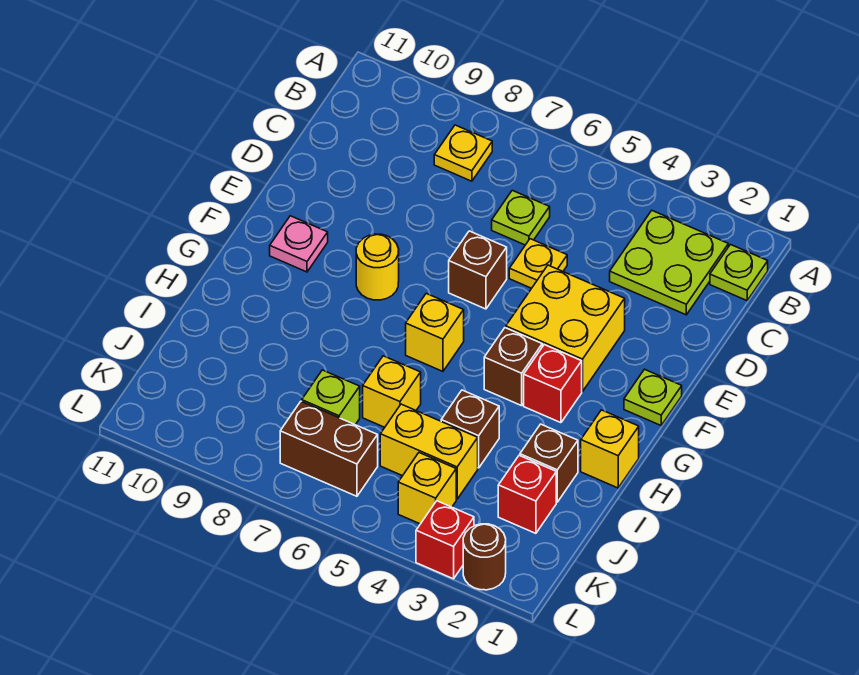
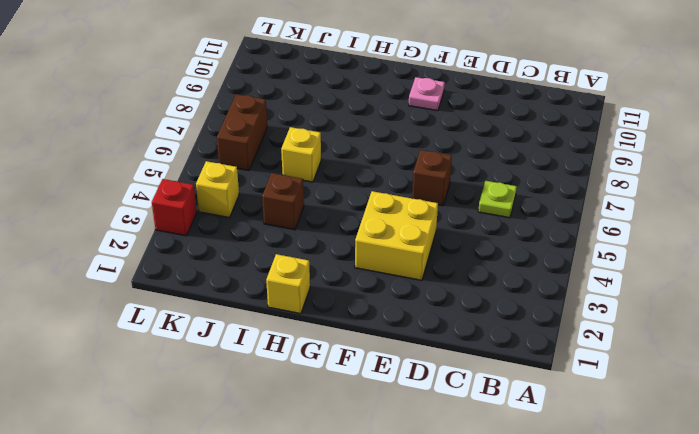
none -> lime plate B1 level 1
none -> lime plate B2:C3 level 1
none -> yellow plate B8 level 1

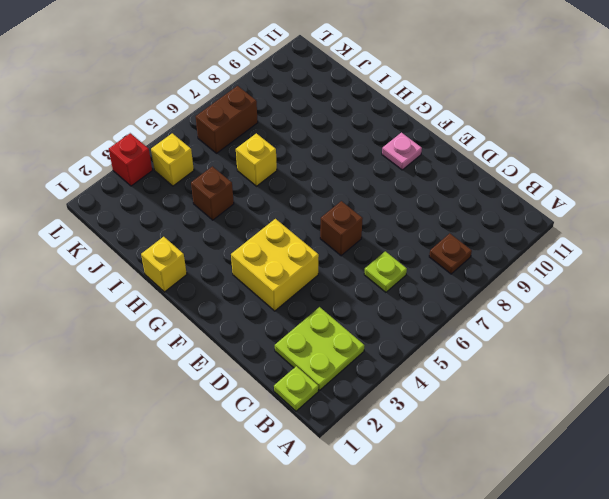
brown plate B8 level 1 -> yellow plate B8 level 1
none -> yellow plate D5 level 1
none -> lime plate F1 level 1
none -> yellow round brick F8 level 1

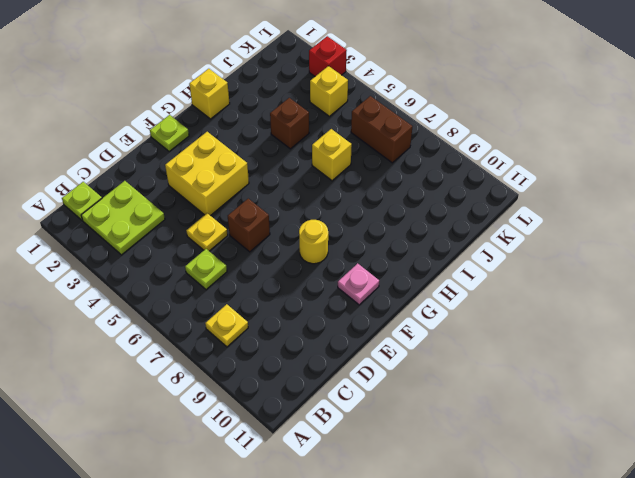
none -> red brick G3 level 1
none -> brown brick G4 level 1
none -> yellow brick G6 level 1

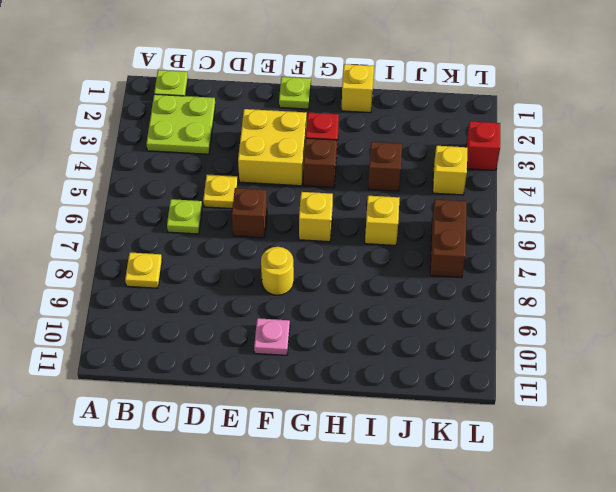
none -> brown brick I2 level 1
none -> red brick J2 level 1
none -> yellow brick J4:J5 level 1

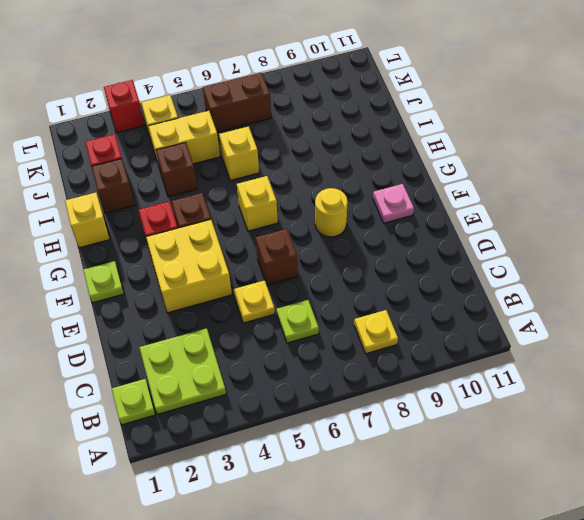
none -> lime brick J7 level 1
none -> brown round brick L2 level 1

